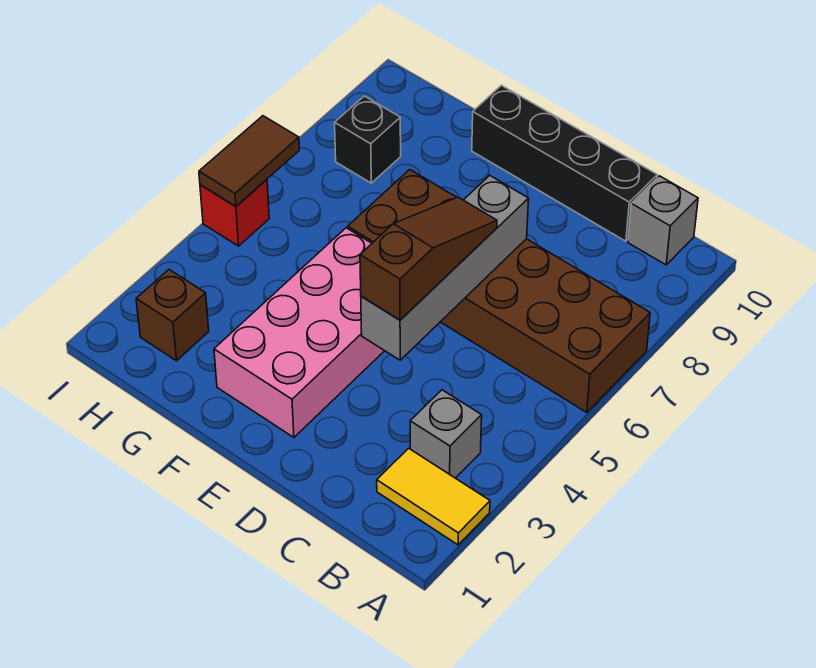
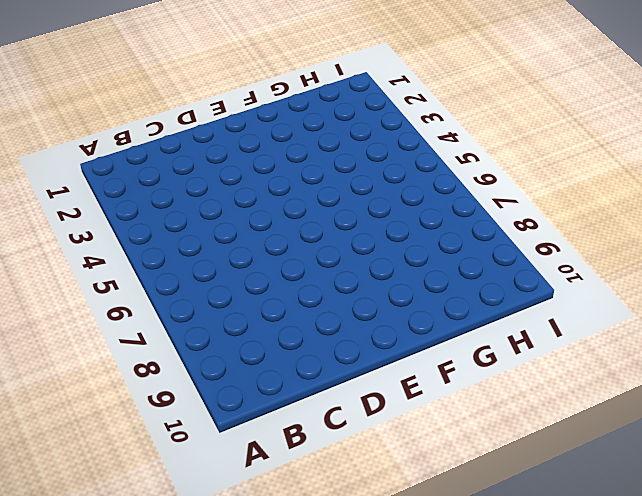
none -> yellow tile A2:B2 level 1
none -> brown brick A6:F7 level 1
none -> grey brick B3 level 1

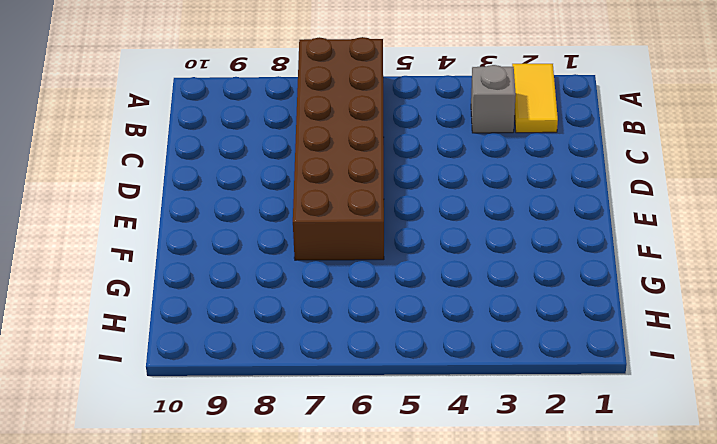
none -> grey brick B10 level 1
none -> black brick C10:F10 level 1
none -> pink brick E2:F5 level 1

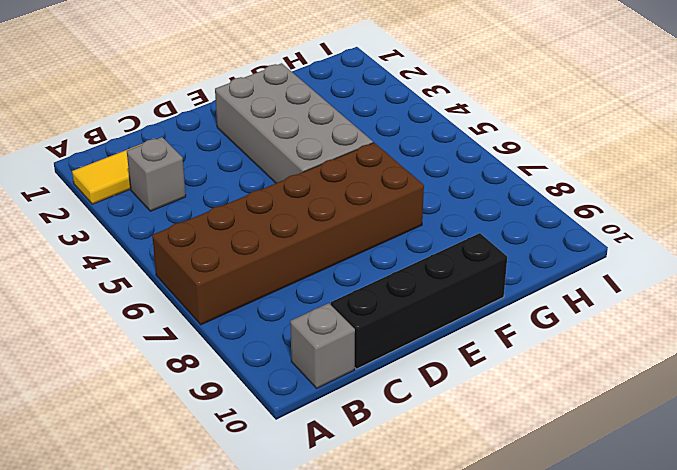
grey brick E2:F5 level 1 -> pink brick E2:F5 level 1
none -> brown brick H2 level 1
none -> black brick H8 level 1
none -> red brick I5 level 1

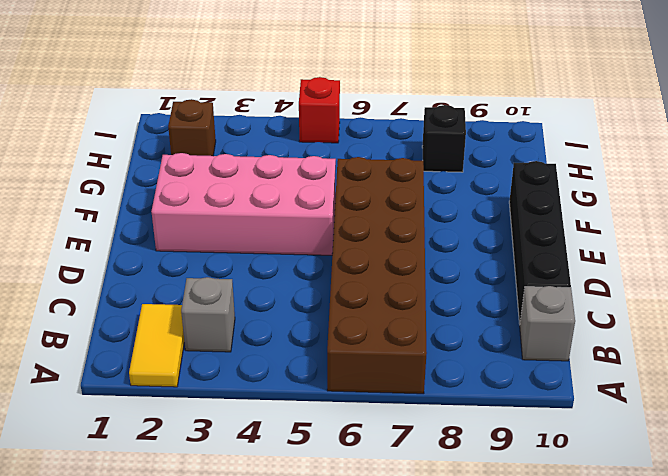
none -> grey brick D4:D7 level 2
none -> brown tile I5:I6 level 2
none -> brown slope D4:D6 level 3 top 4

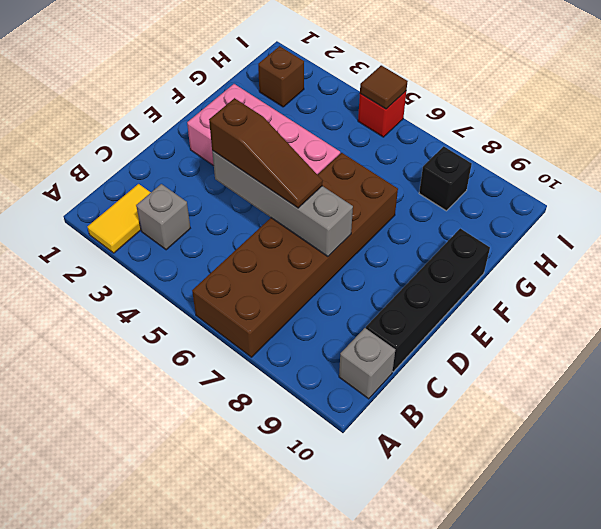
brown tile I5 level 2 -> brown tile I5:I6 level 2

